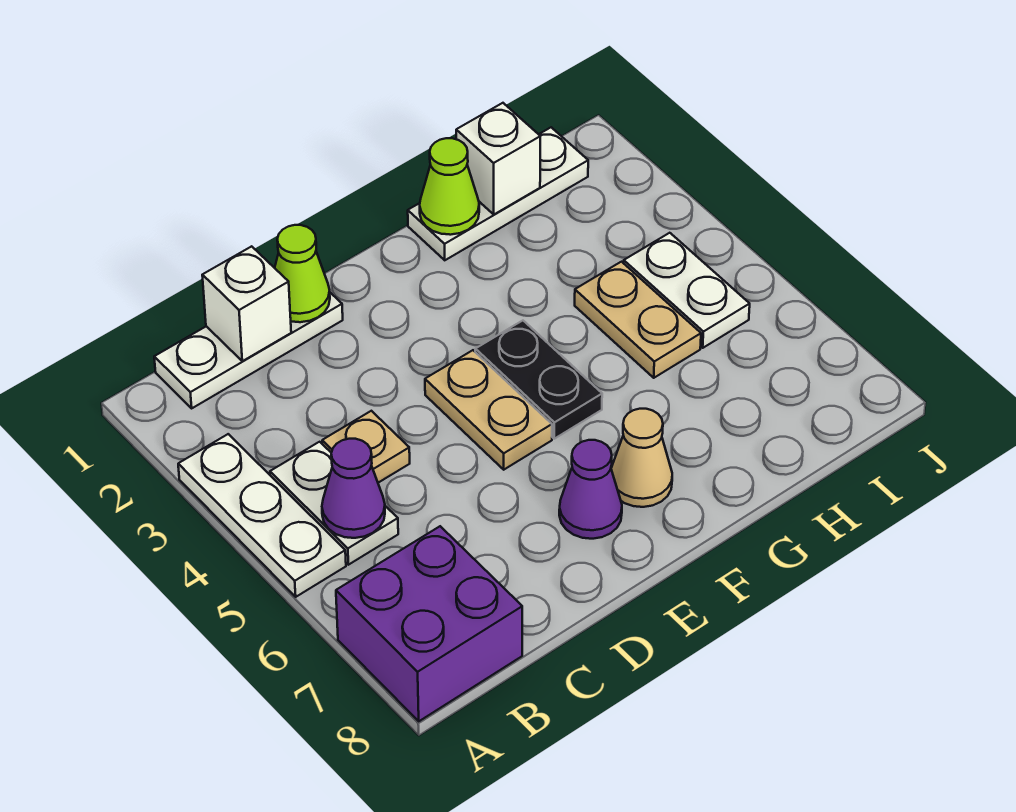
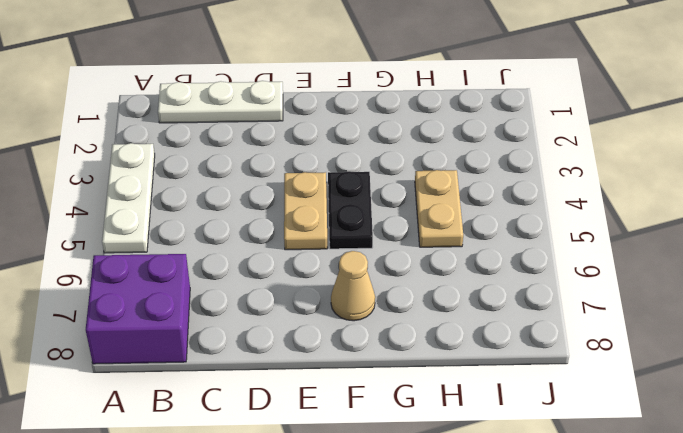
none -> white plate B4:B5 level 1
none -> tan plate C4 level 1
none -> purple cone E7 level 1

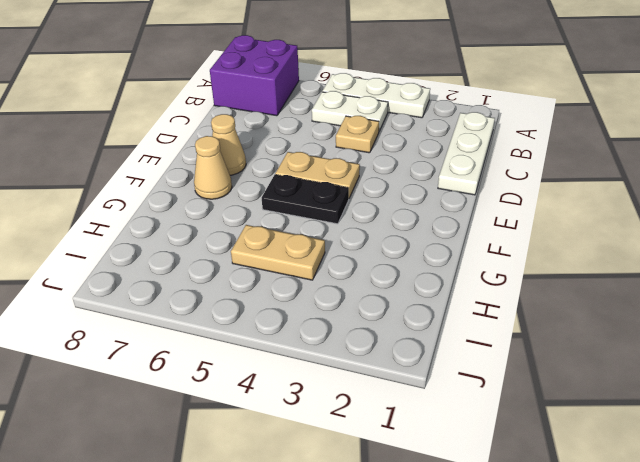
tan cone E7 level 1 -> purple cone E7 level 1
none -> white plate G1:I1 level 1
none -> white plate I4:I5 level 1
none -> purple cone B5 level 2

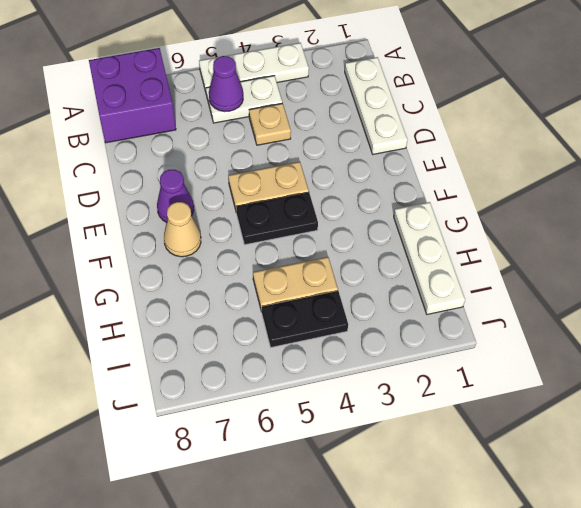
black plate I4:I5 level 1 -> white plate I4:I5 level 1
none -> white brick C1 level 2
none -> lime cone D1 level 2
none -> lime cone G1 level 2

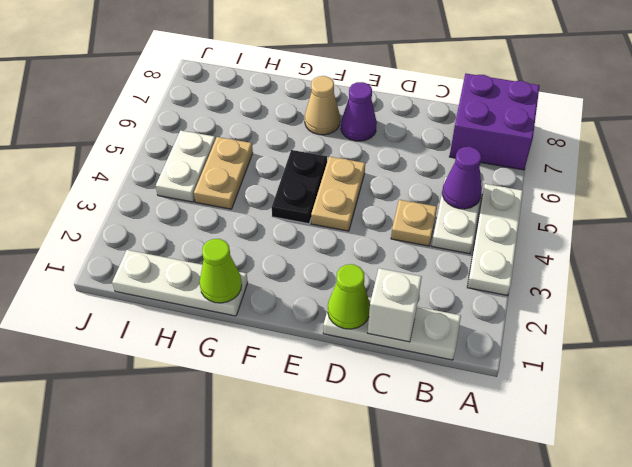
none -> white brick H1 level 2

